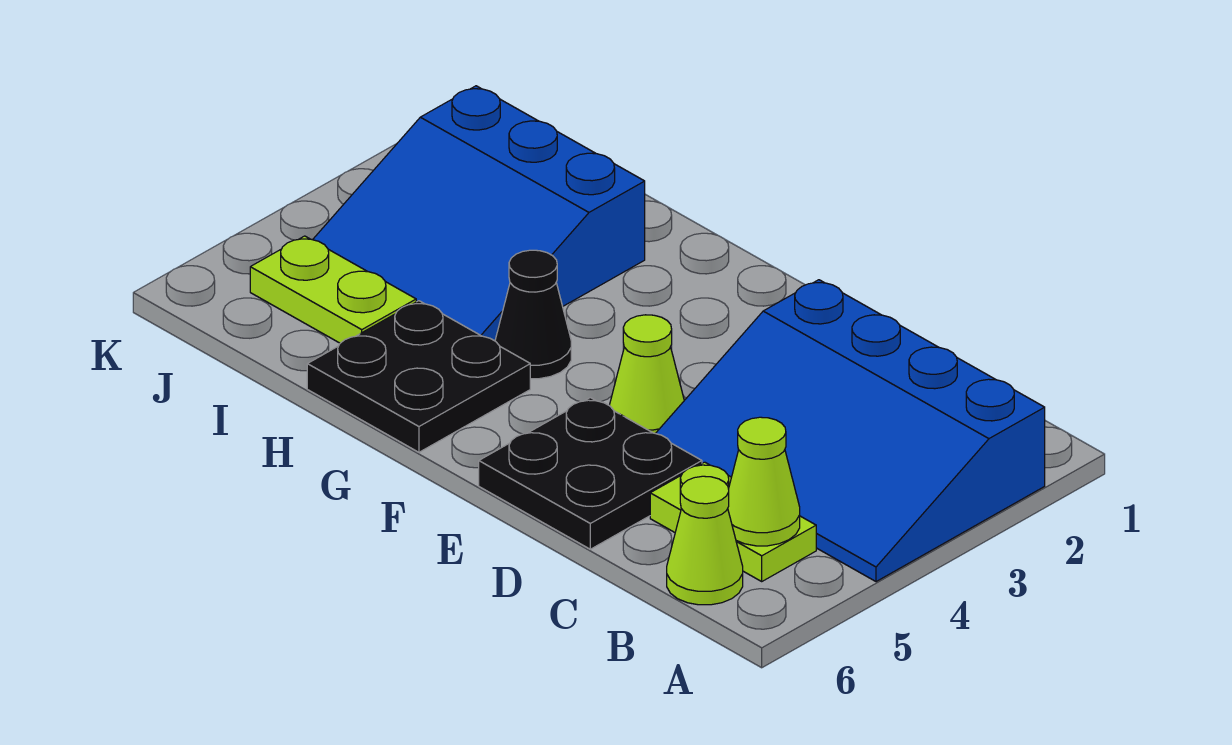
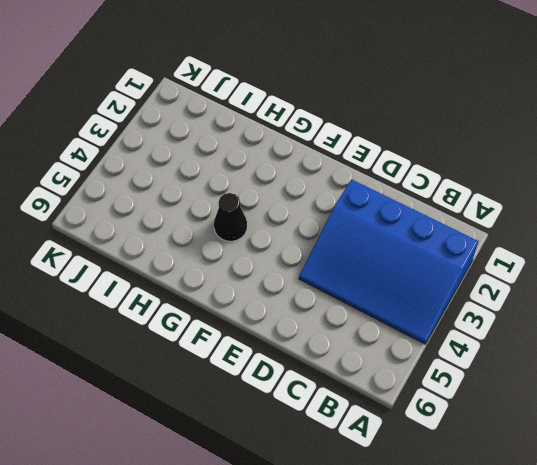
none -> lime plate B5:C5 level 1
none -> lime cone B6 level 1

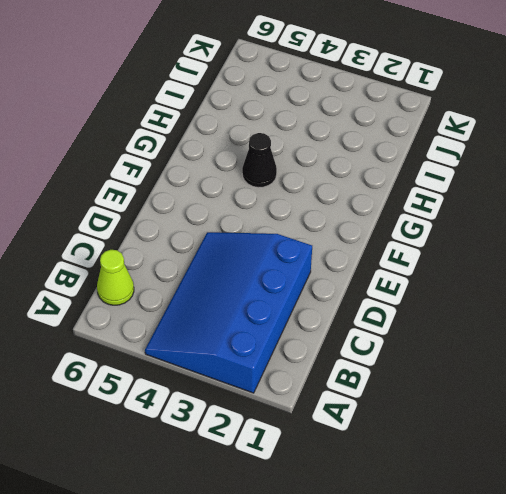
none -> lime plate B5:C5 level 1
none -> black plate D5:E6 level 1

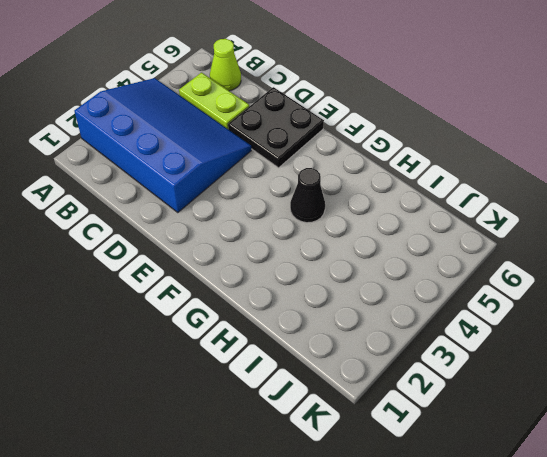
none -> lime cone E4 level 1
none -> black plate G5:H6 level 1

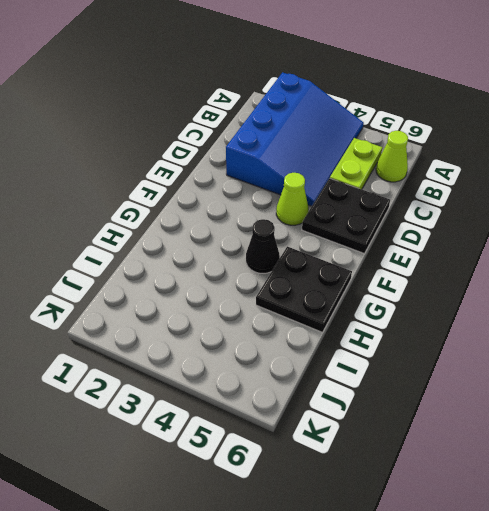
none -> blue slope H2:J4 level 1 top 2
none -> lime plate I5:J5 level 1

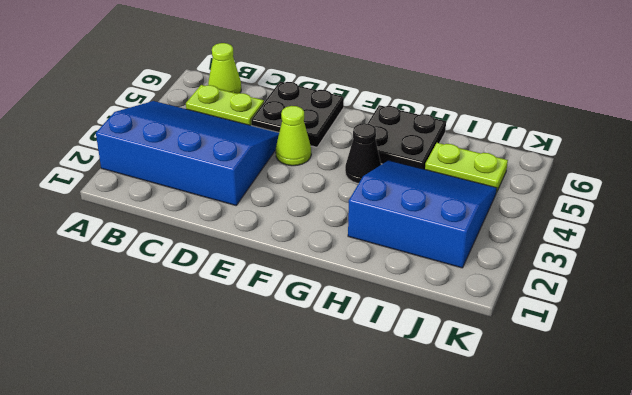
none -> lime cone B5 level 2

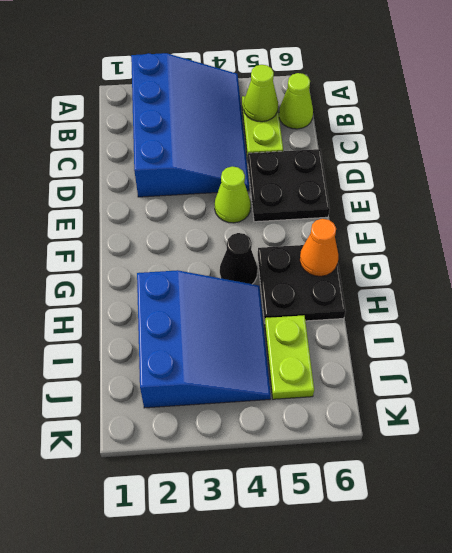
orange cone G6 level 2 -> none

